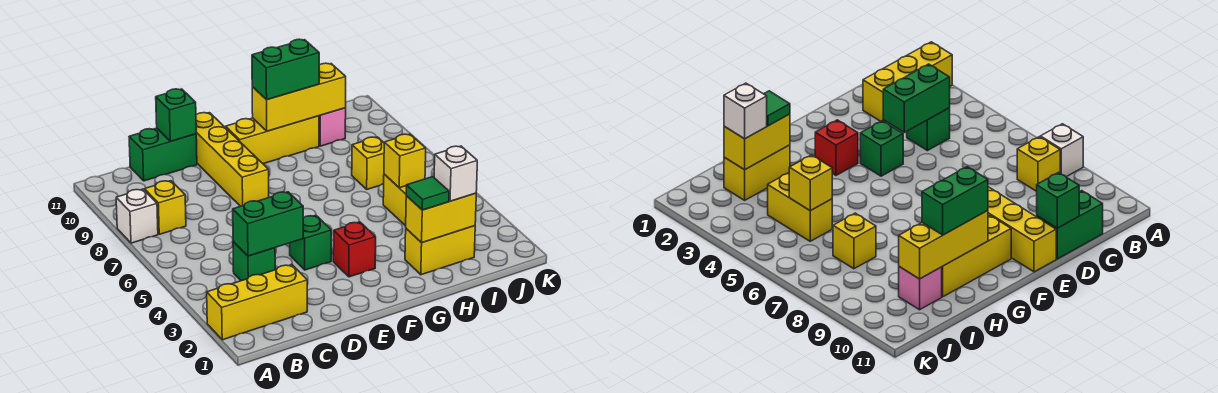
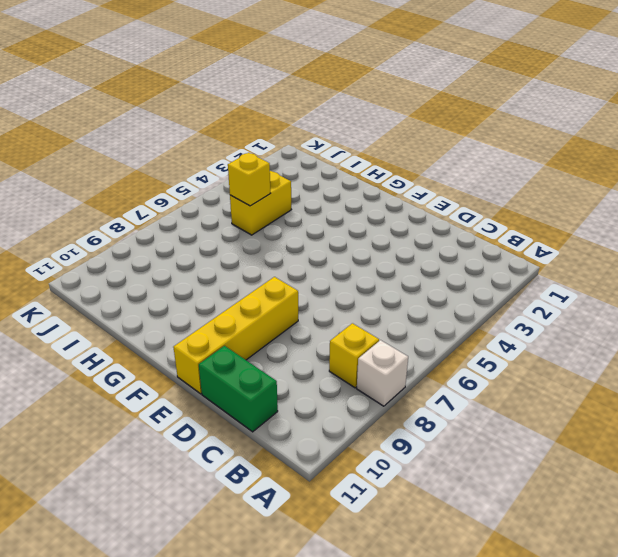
none -> yellow brick A2:C2 level 1
none -> green brick C4 level 1
none -> green brick E4 level 1

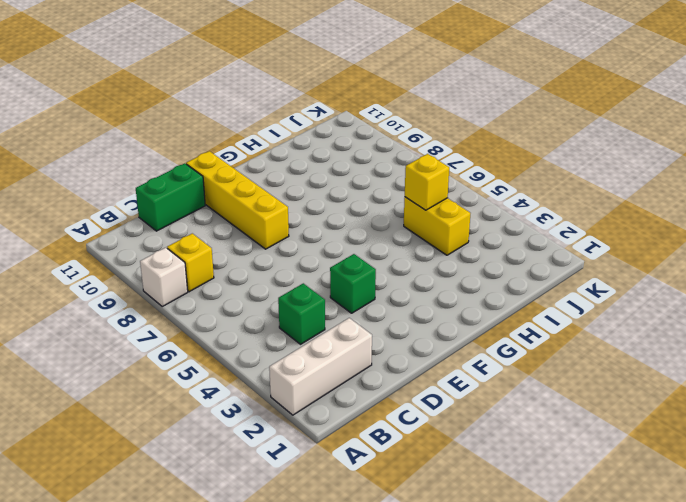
white brick A2:C2 level 1 -> yellow brick A2:C2 level 1
none -> red brick F3 level 1
none -> yellow brick F10:H10 level 1
none -> yellow brick H2:I2 level 1

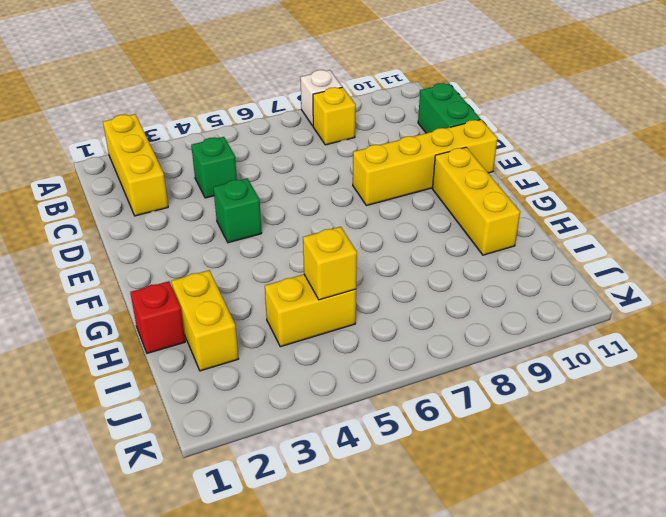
red brick H1 level 1 -> red brick F3 level 1
none -> yellow brick I7 level 1
none -> pink brick I10 level 1
none -> green brick C4:D4 level 2

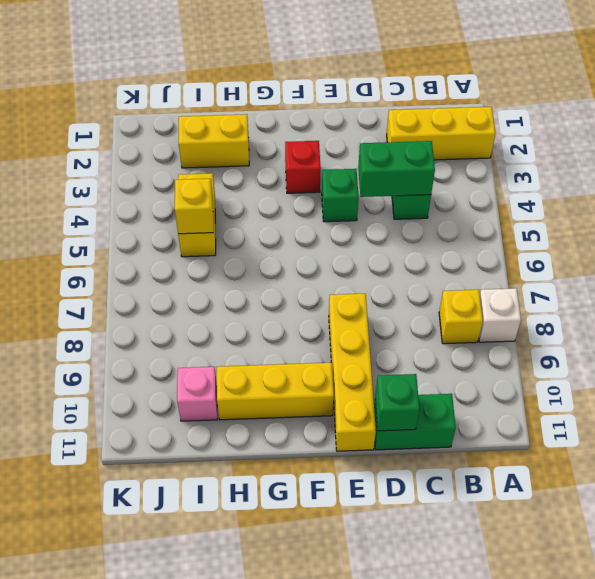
none -> yellow brick I7 level 1
none -> yellow brick G10:I10 level 2
none -> yellow brick H2:I2 level 2

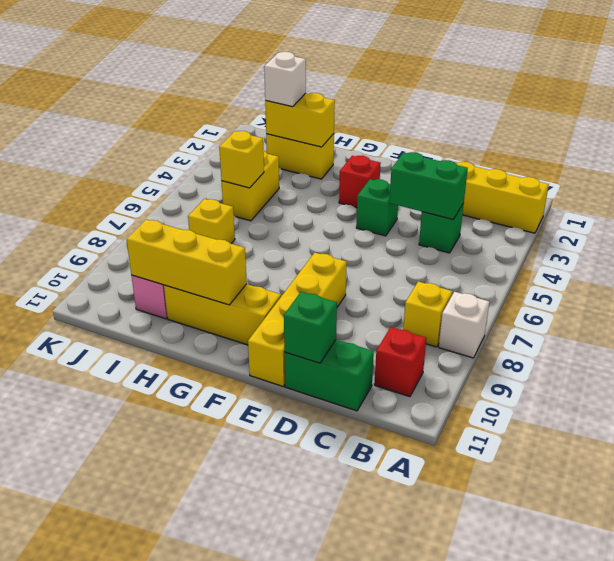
red brick B10 level 1 -> none
none -> green brick G10:H10 level 3
none -> green tile H2 level 3

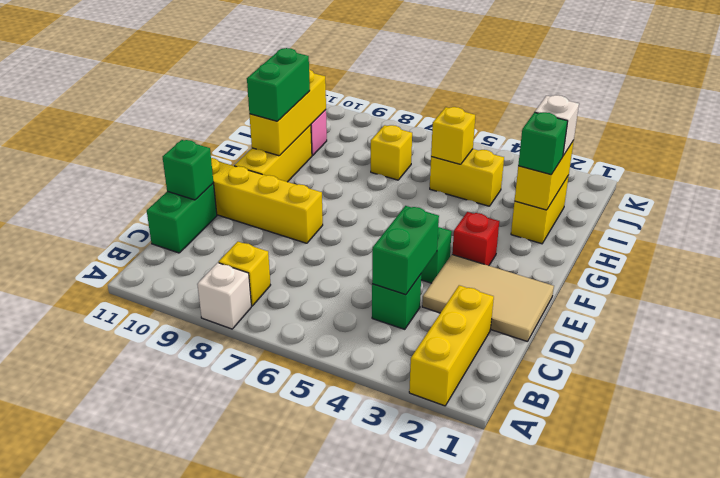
tan tile D1:E3 level 1 -> none
green brick H2 level 3 -> green tile H2 level 3

